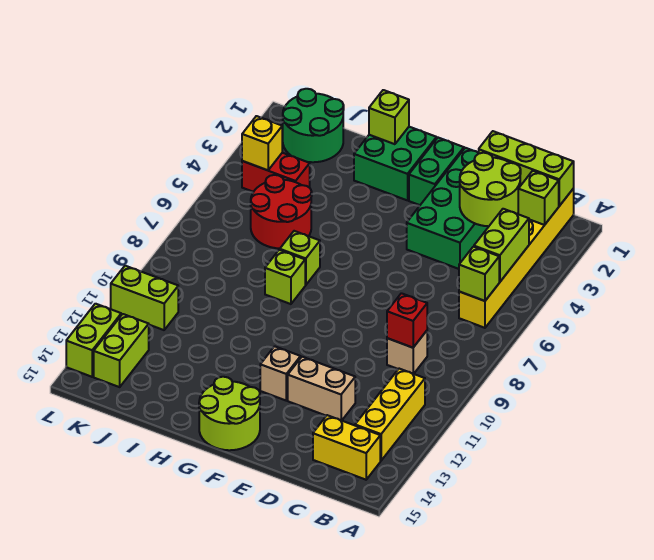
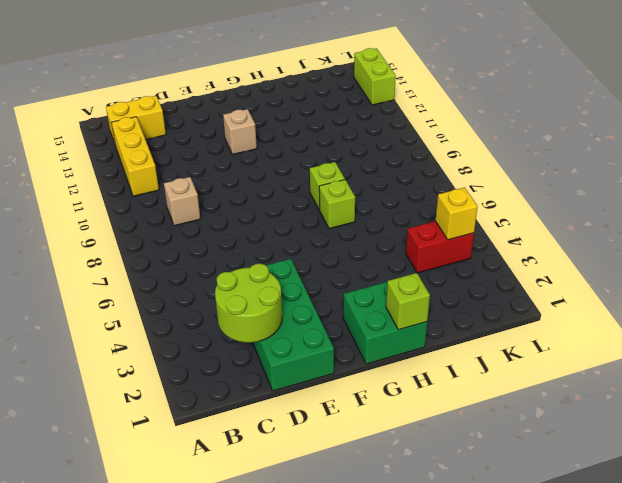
none -> yellow brick B1:B6 level 1
none -> tan brick D12:E12 level 1
none -> green brick F1:F2 level 1

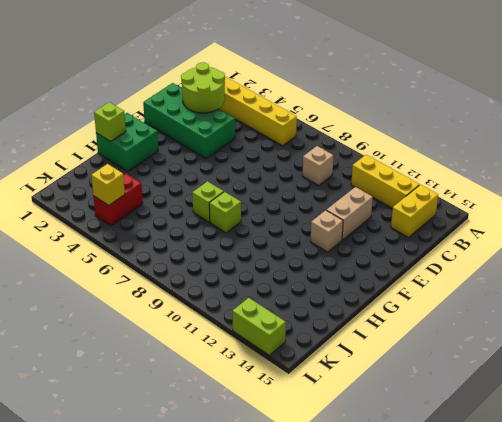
none -> green brick F1:F2 level 1
none -> lime round brick F14:G15 level 1
none -> red round brick I5:J6 level 1

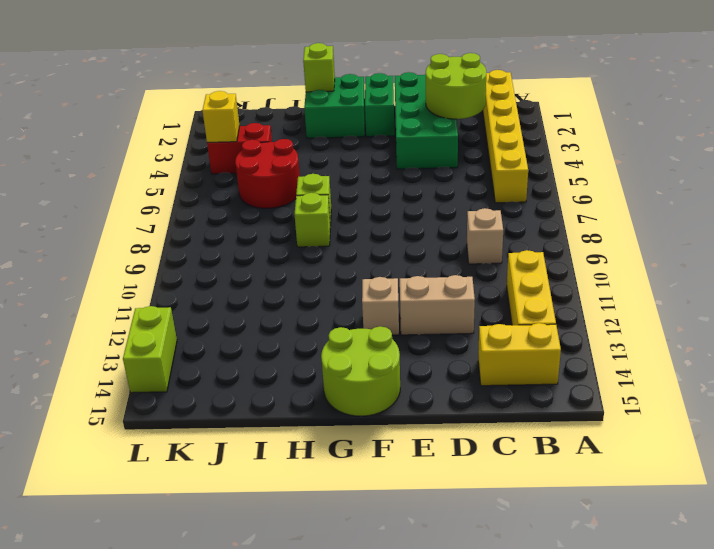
none -> green round brick J1:K2 level 1
none -> lime brick K11:L11 level 1
none -> lime brick K13:K14 level 1

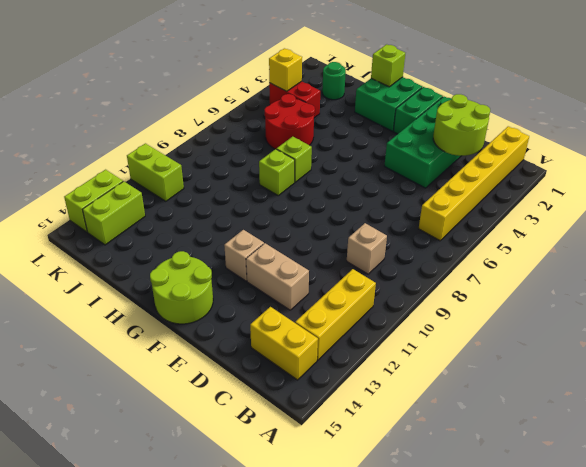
green round brick J2 level 1 -> green round brick J1:K2 level 1
none -> lime brick B1:D1 level 2
none -> lime brick B2 level 2
none -> lime brick B4:B5 level 2

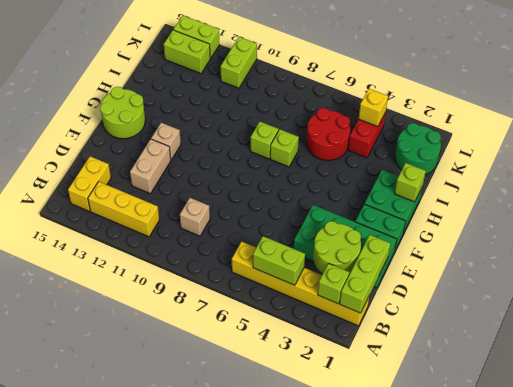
none -> lime brick B6 level 2
none -> red brick C9 level 2

